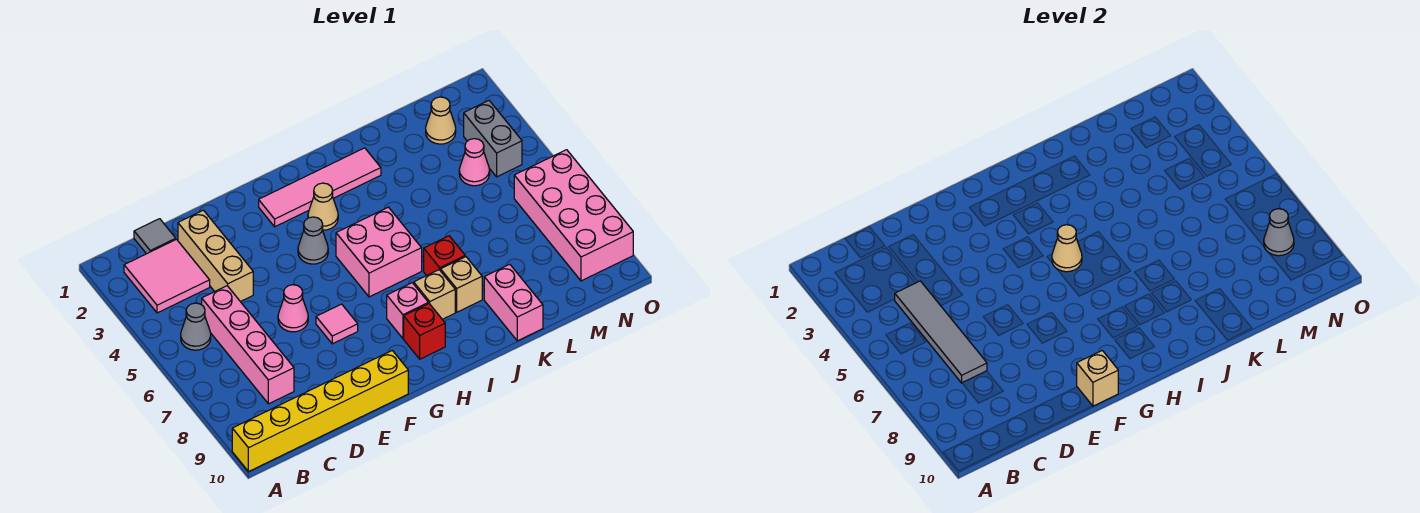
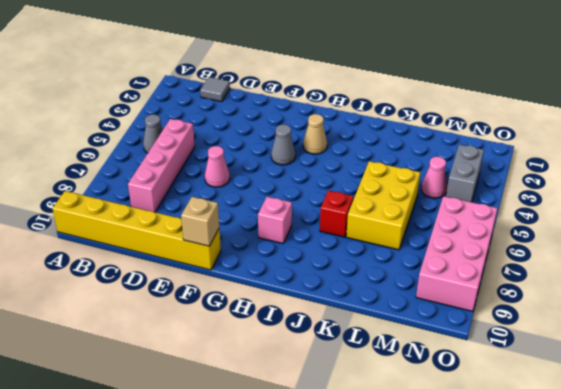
yellow brick K5:L7 level 1 -> none
none -> pink tile B2:C3 level 1
none -> tan brick D2:D4 level 1
none -> pink tile F7 level 1

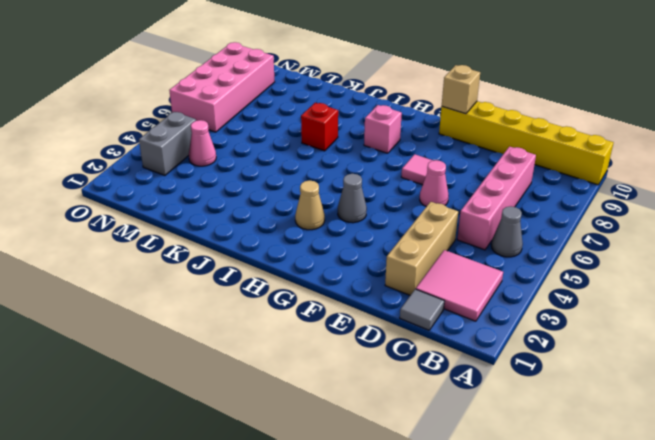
none -> pink tile G2:J2 level 1
none -> pink brick H5:I6 level 1
none -> red brick H9 level 1

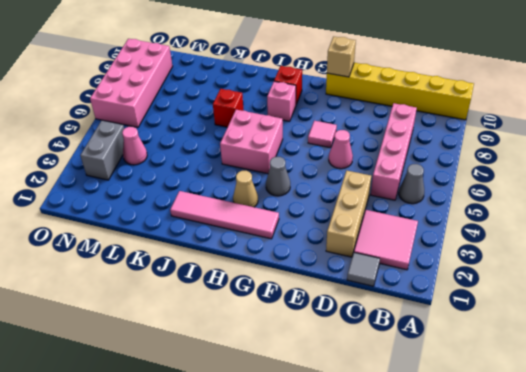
none -> tan brick I8 level 1
none -> tan brick J8 level 1
none -> pink brick K9:K10 level 1

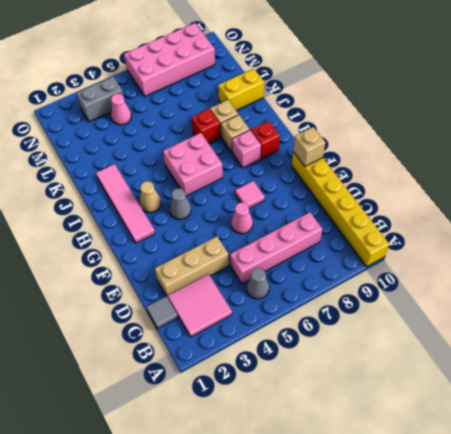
yellow brick K9:K10 level 1 -> pink brick K9:K10 level 1
none -> tan cone M2 level 1
none -> grey tile C4:C7 level 2
none -> tan cone H5 level 2

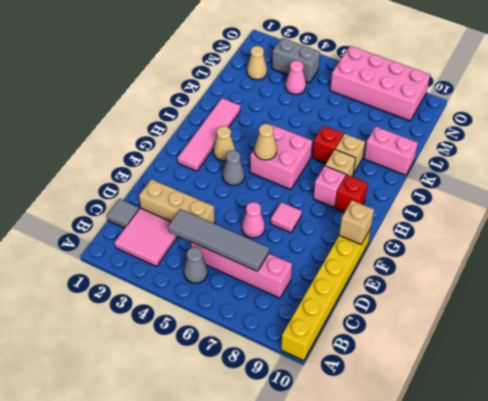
none -> grey cone N8 level 2

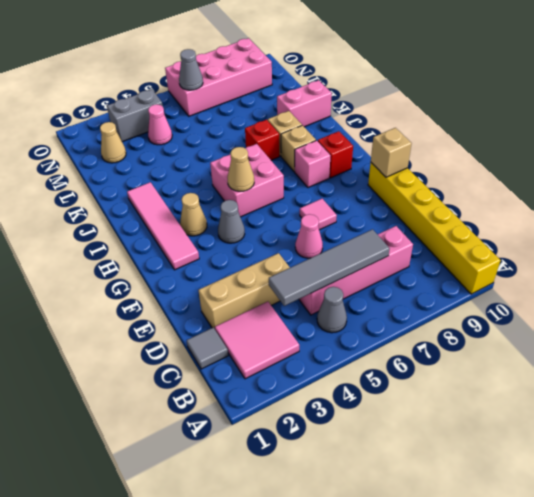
grey cone N6 level 2 -> grey cone N8 level 2

